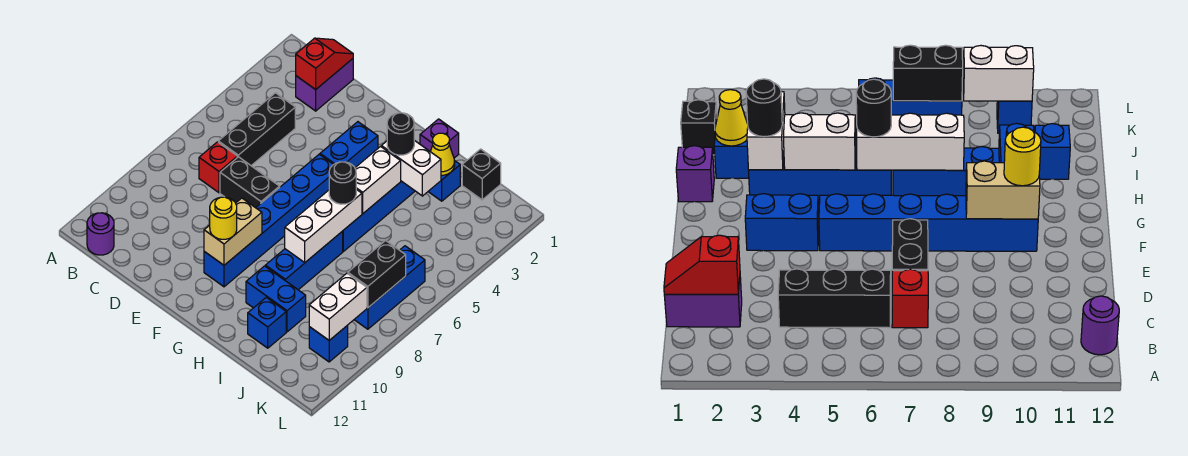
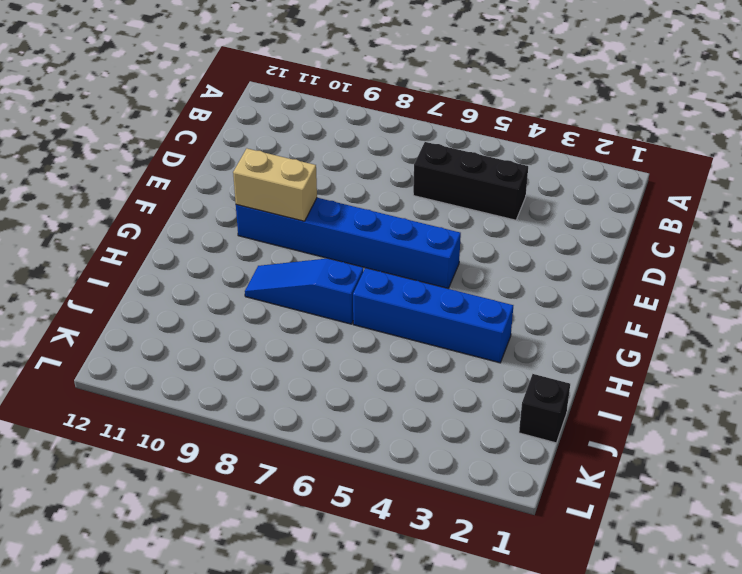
blue slope H7:H9 level 1 top 7 -> blue brick H7:H9 level 1
none -> purple round brick B12 level 1
none -> purple brick C1:C2 level 1
none -> red brick C7 level 1

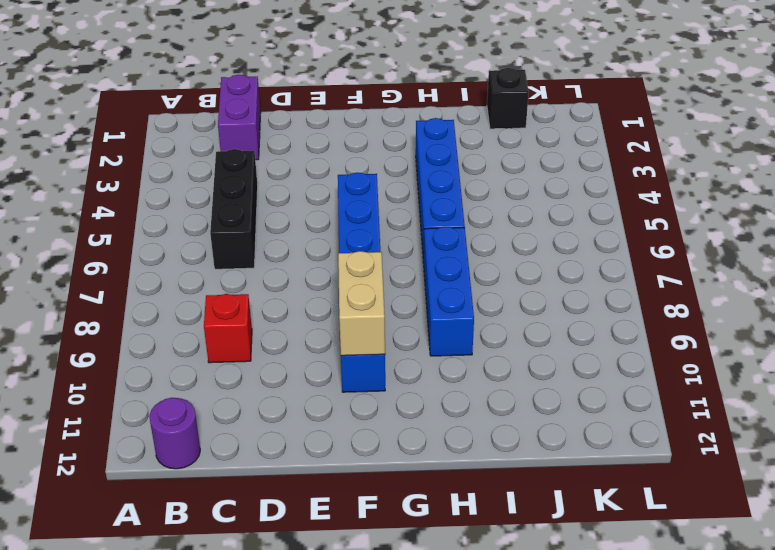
red brick C9 level 1 -> red brick C7 level 1
none -> black brick D7:E7 level 1
none -> blue brick F3:F4 level 1
none -> purple brick H1 level 1

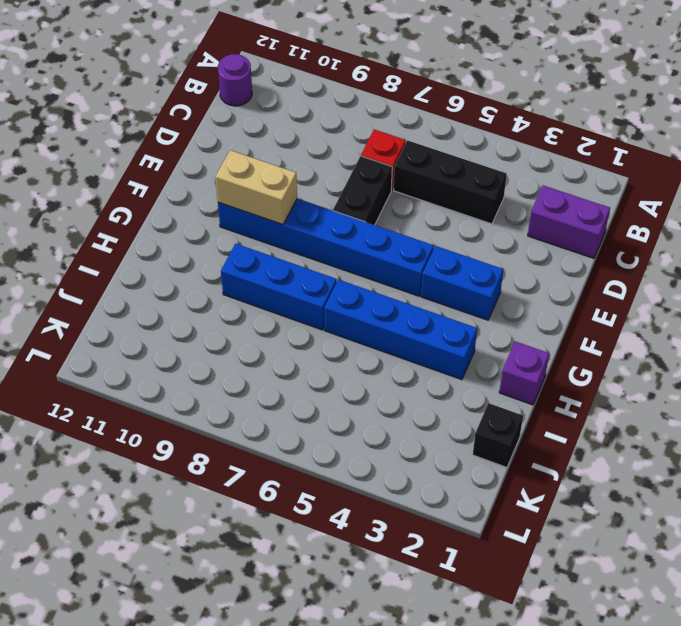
none -> blue brick H10:I10 level 1
none -> blue brick I2 level 1
none -> blue brick I11 level 1

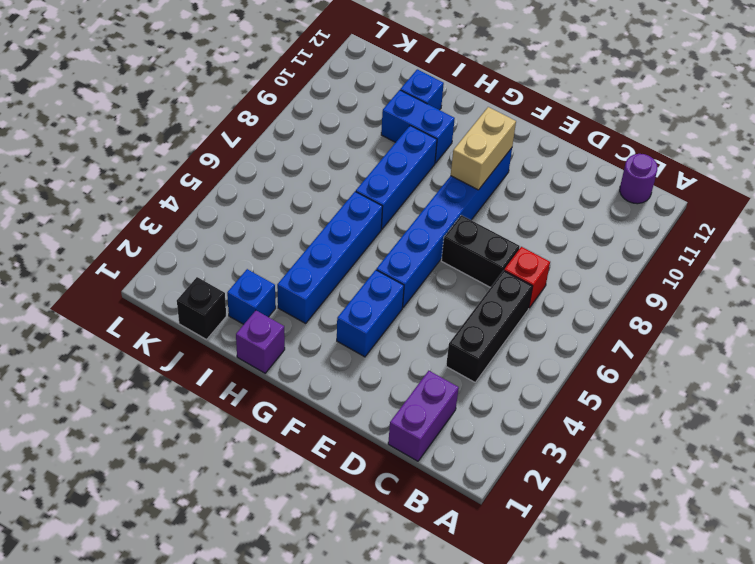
none -> blue brick K6:K8 level 1
none -> blue brick K10 level 1
none -> red slope C1:C2 level 2 top 2

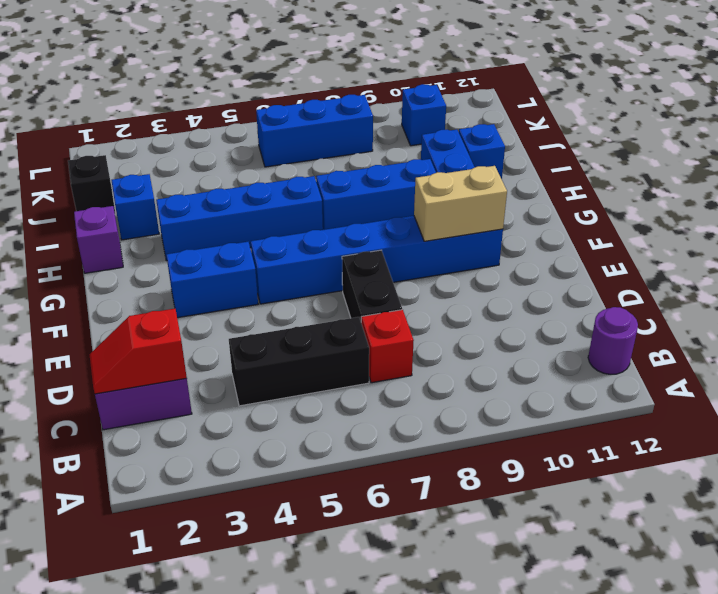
none -> white brick H3:I3 level 2
none -> white brick H4:H5 level 2
none -> white brick H6:H8 level 2

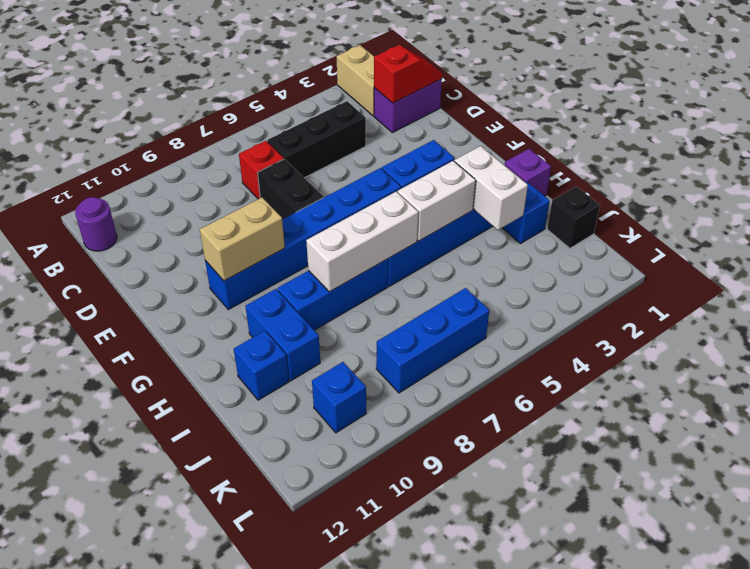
tan brick A2:B2 level 1 -> none
none -> yellow cone I2 level 2
none -> black brick K7:K8 level 2
none -> white brick K9:K10 level 2

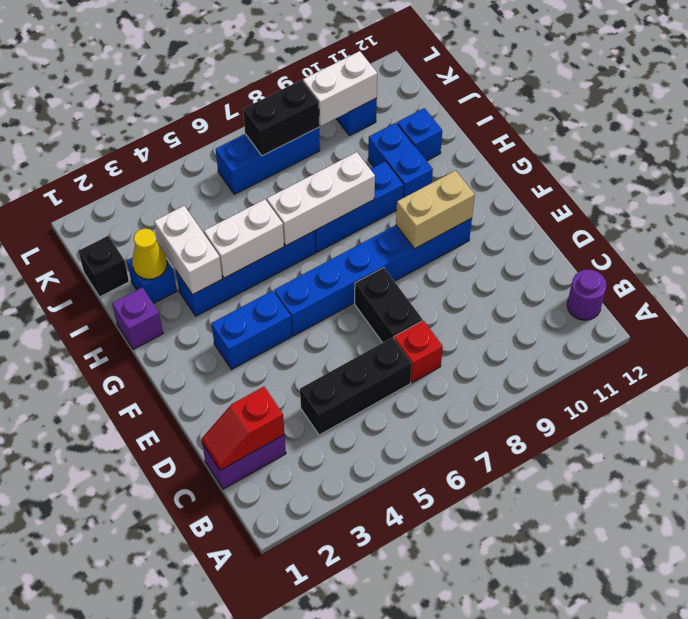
none -> yellow round brick F10 level 3
none -> black round brick H3 level 3
none -> black round brick H6 level 3

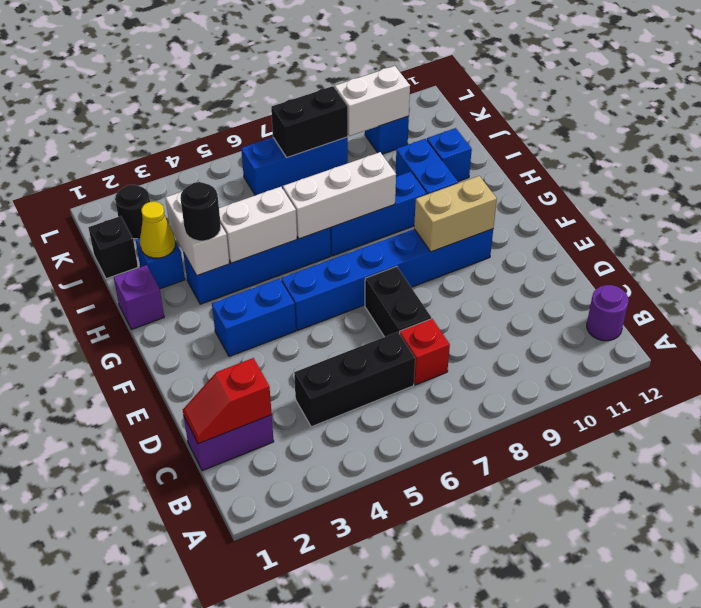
black round brick K2 level 1 -> black round brick H6 level 3
none -> yellow round brick F10 level 3

